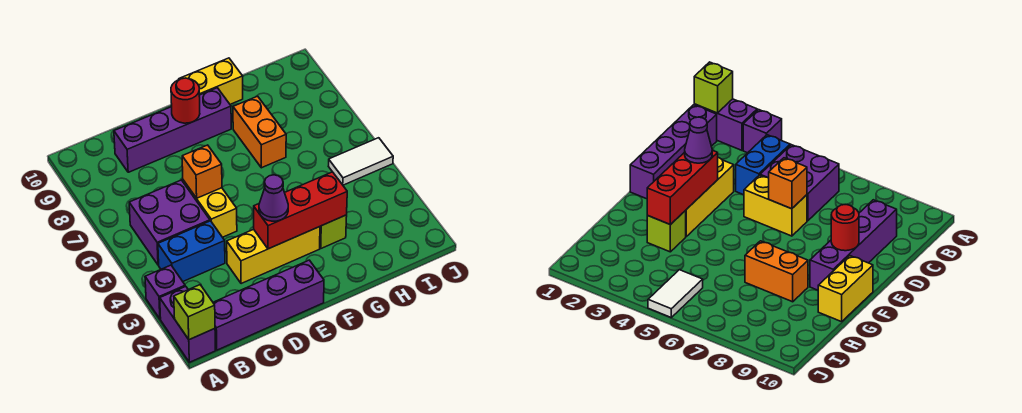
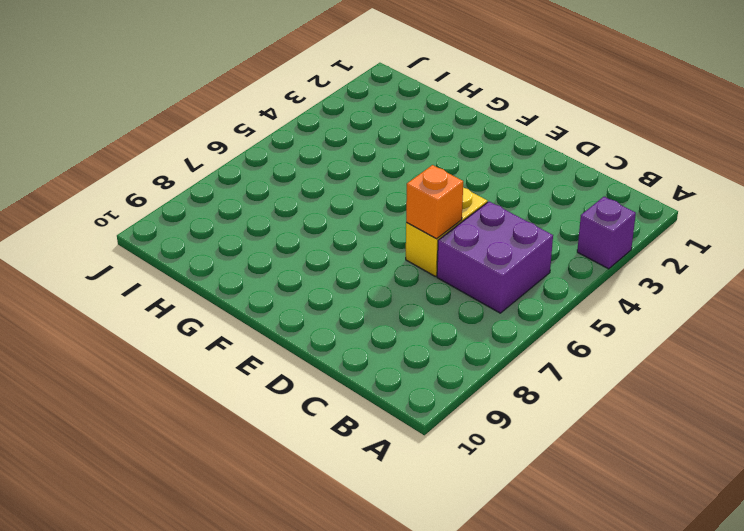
none -> purple brick A1:A2 level 1
none -> purple brick B1:E1 level 1
none -> blue brick B4:C4 level 1

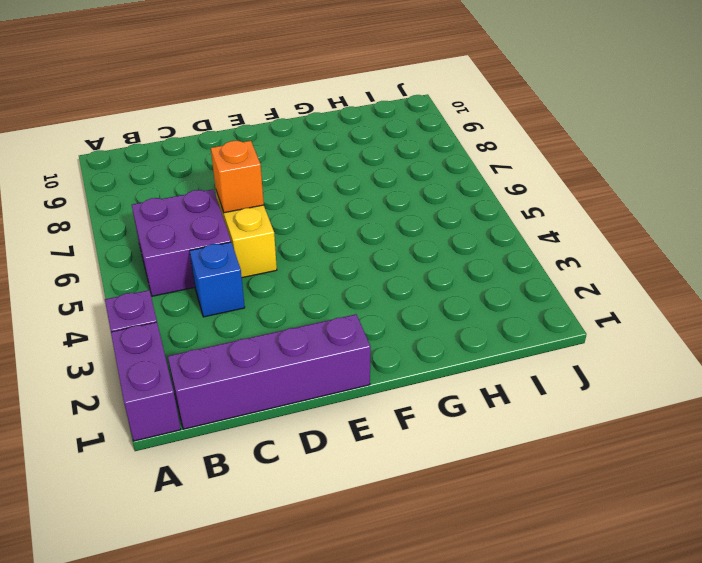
blue brick C4 level 1 -> blue brick B4:C4 level 1
none -> purple brick C9:F9 level 1
none -> yellow brick D3:F3 level 1
none -> yellow brick F10:G10 level 1

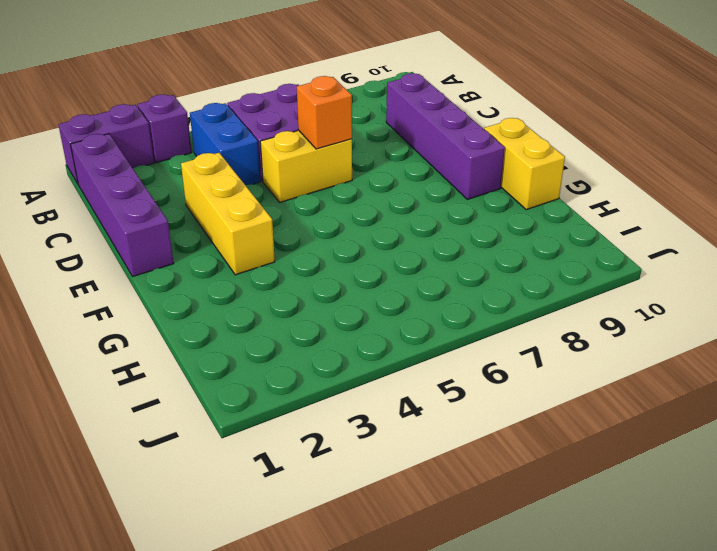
none -> lime brick G3 level 1
none -> orange brick G7:G8 level 1
none -> white tile I5:J5 level 1

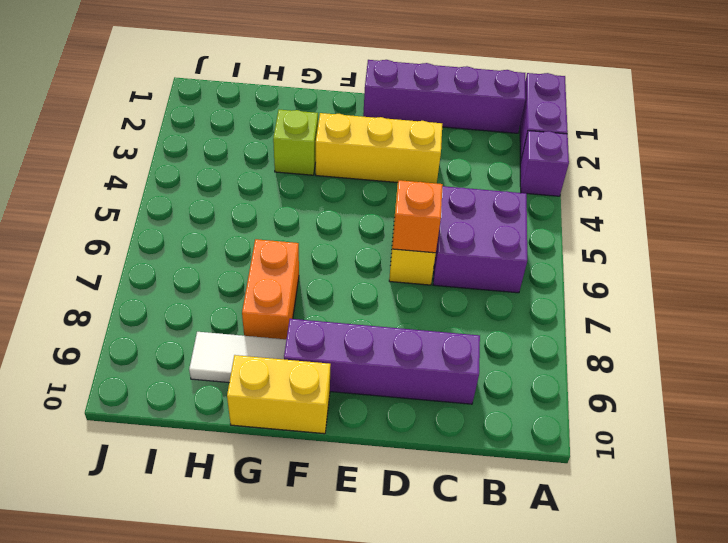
white tile G9:H9 level 1 -> white tile I5:J5 level 1
none -> blue brick B4:C4 level 1
none -> lime brick A1 level 2
none -> red brick E3:G3 level 2

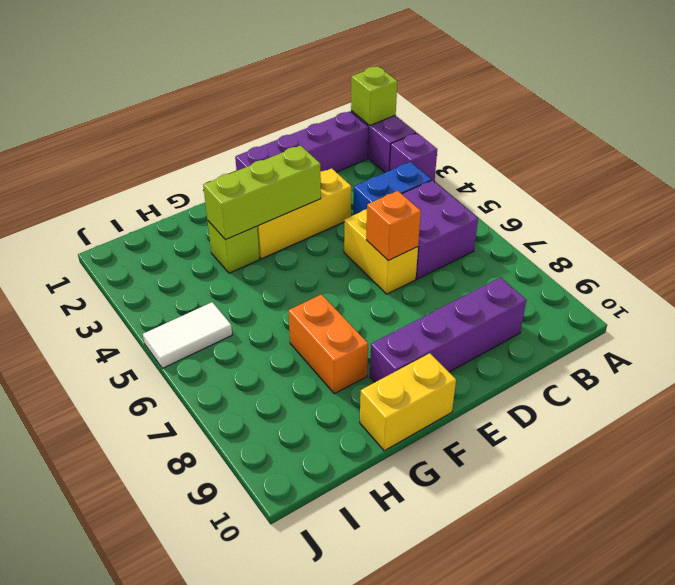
lime brick E3:G3 level 2 -> red brick E3:G3 level 2
none -> red round brick E9 level 2
none -> purple cone E3 level 3

